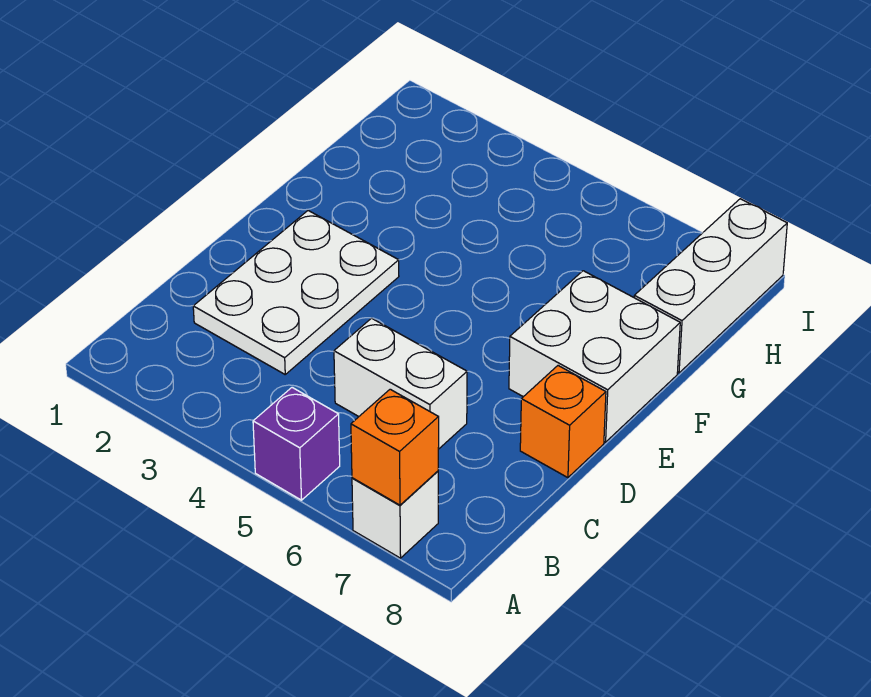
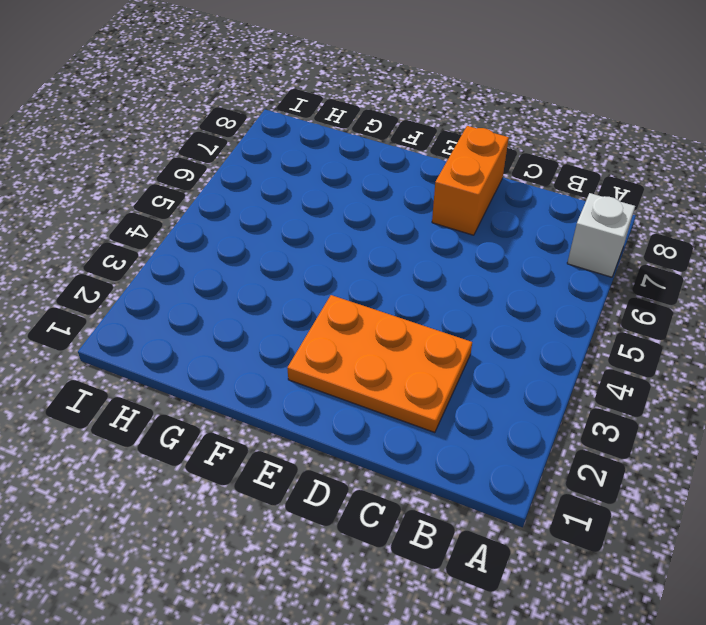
orange plate C2:E3 level 1 -> white plate C2:E3 level 1
orange brick D7:D8 level 1 -> orange brick D8 level 1
none -> purple brick A5 level 1
none -> white brick C5:C6 level 1

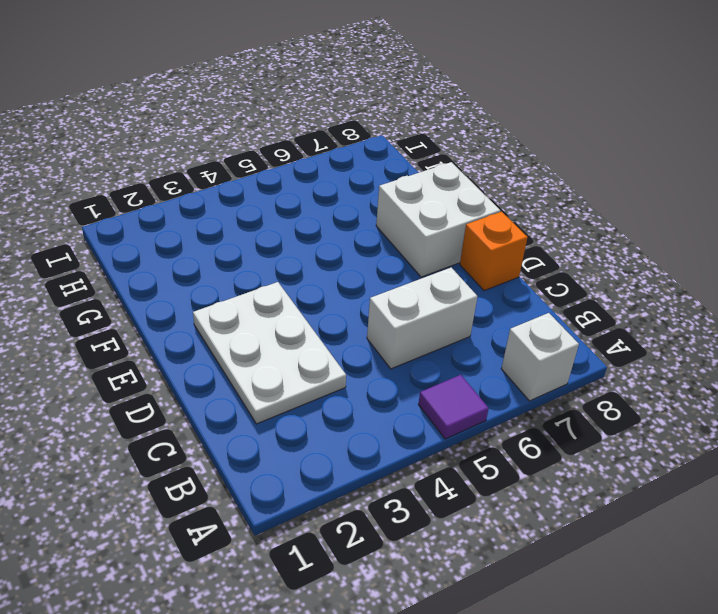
purple tile A5 level 1 -> purple brick A5 level 1
none -> white brick G8:I8 level 1
none -> orange brick A7 level 2

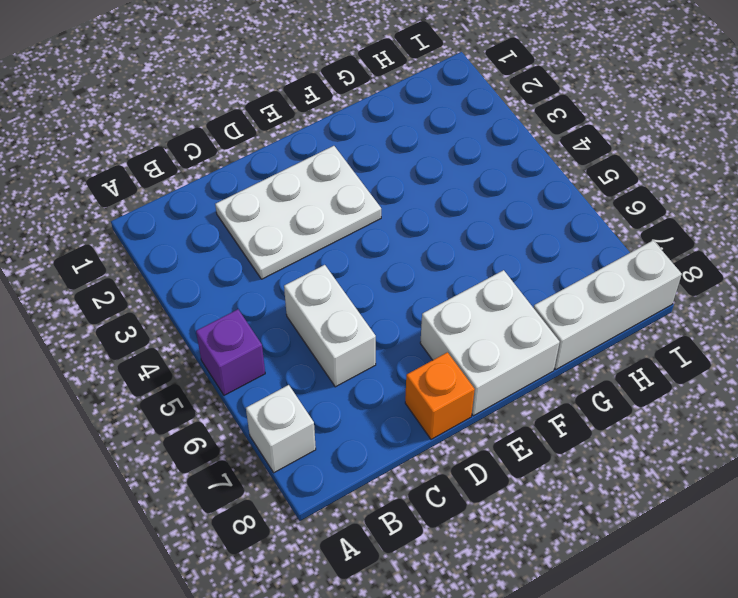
none -> orange brick A7 level 2

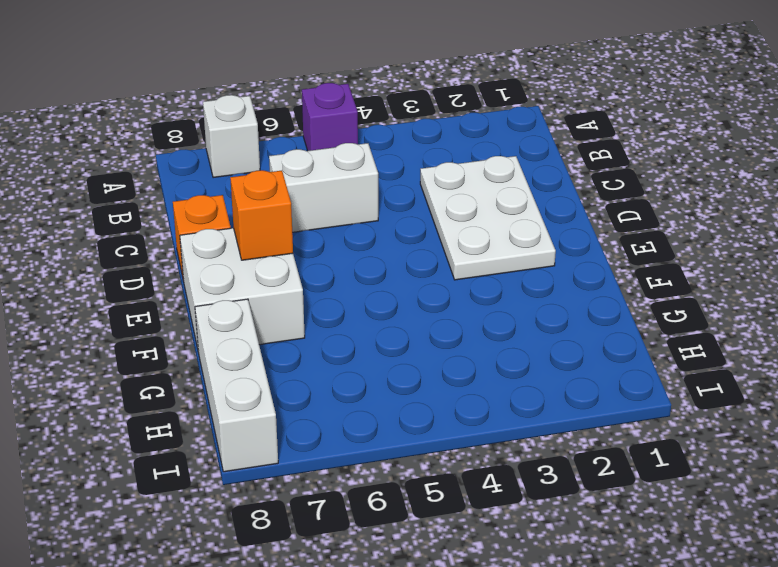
orange brick E7 level 2 -> orange brick A7 level 2

